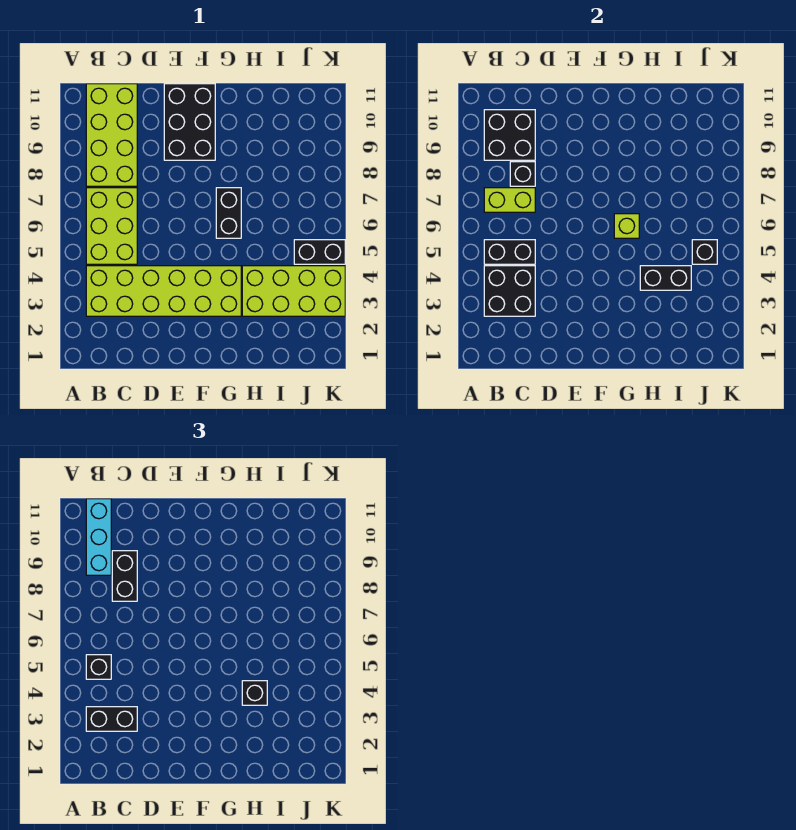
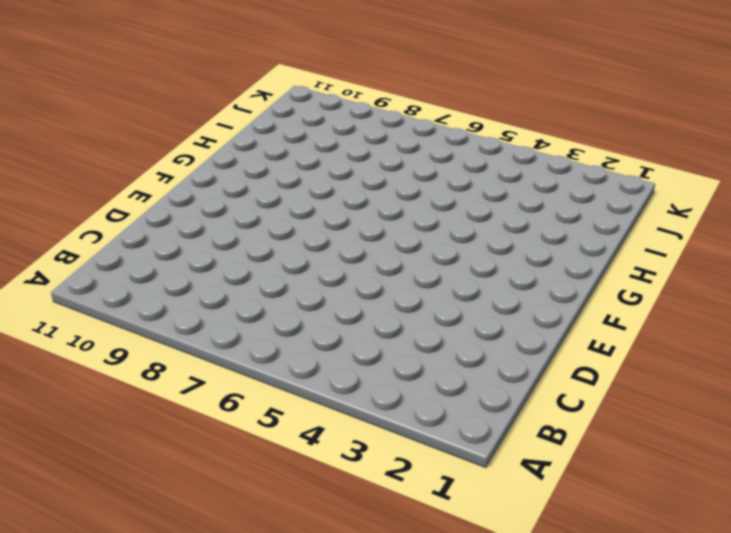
none -> lime brick B3:G4 level 1
none -> lime brick B5:C7 level 1
none -> lime brick B8:C11 level 1

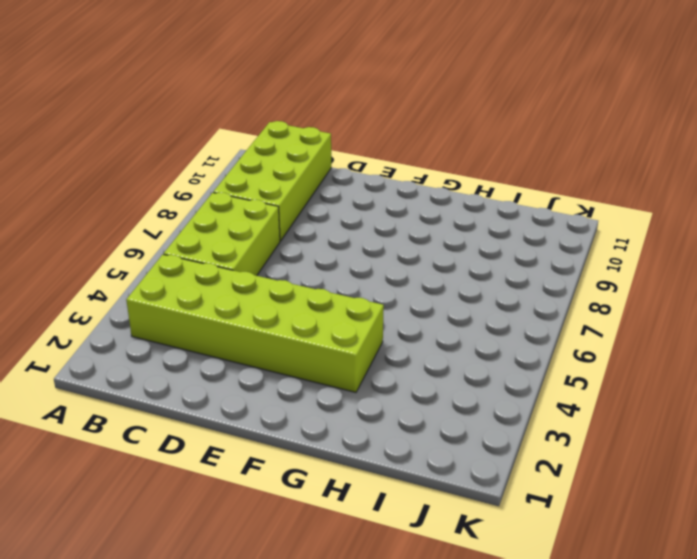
none -> black brick E9:F11 level 1
none -> black brick G6:G7 level 1
none -> lime brick H3:K4 level 1

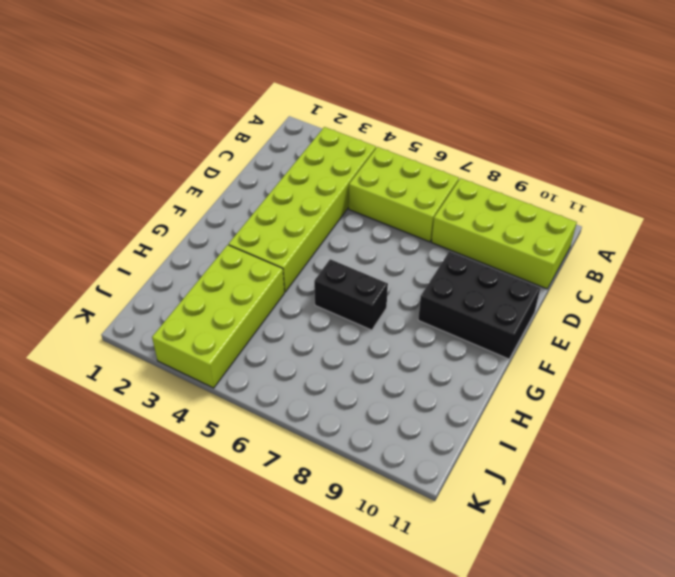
none -> black brick J5:K5 level 1
none -> black brick B3:C4 level 2
none -> black brick B5:C5 level 2

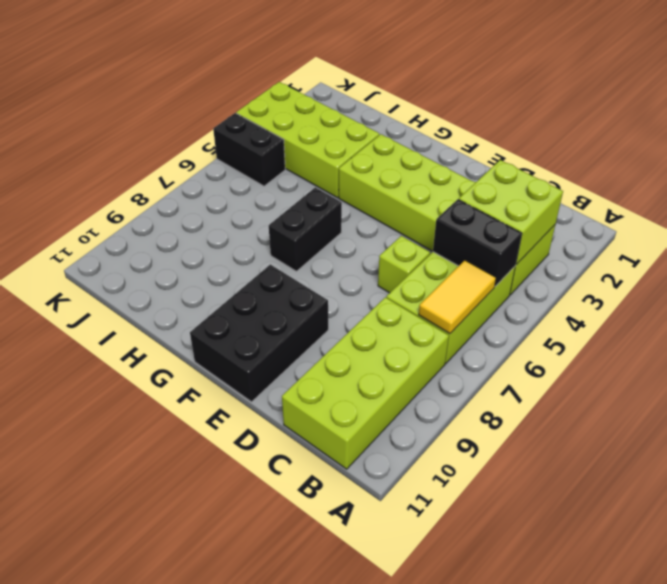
lime brick B3:C4 level 2 -> black brick B3:C4 level 2
yellow tile B6:B7 level 2 -> lime brick B7:C7 level 2
lime brick D6 level 1 -> lime brick G6 level 2
none -> black brick B9:C10 level 2
none -> black brick C8 level 2
none -> black brick H4:I4 level 2

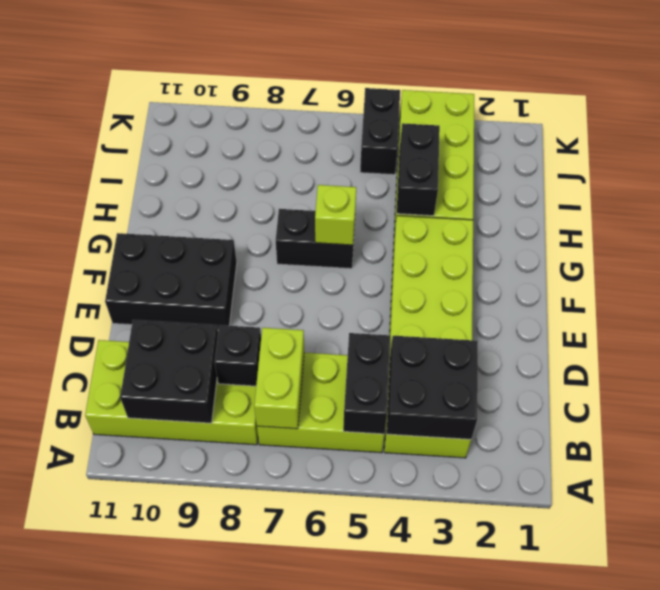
none -> black brick J5 level 2
none -> black brick B3:C3 level 3
none -> black brick B5 level 3

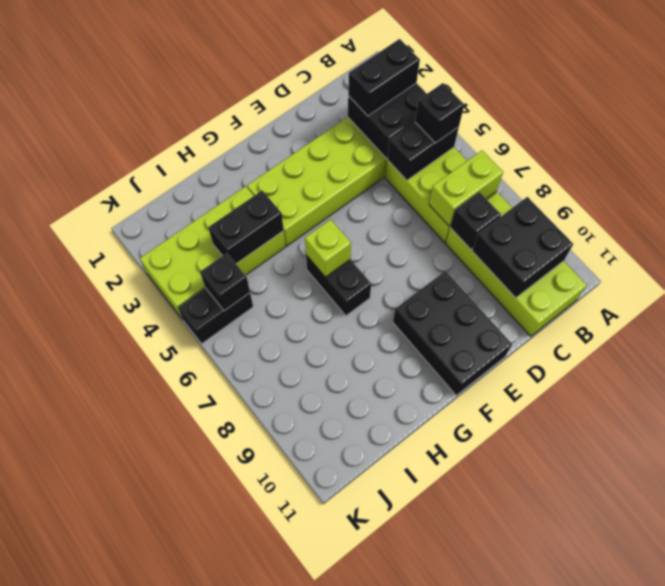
none -> cyan brick B9:B11 level 3
none -> black brick C8:C9 level 3
none -> black brick H4 level 3

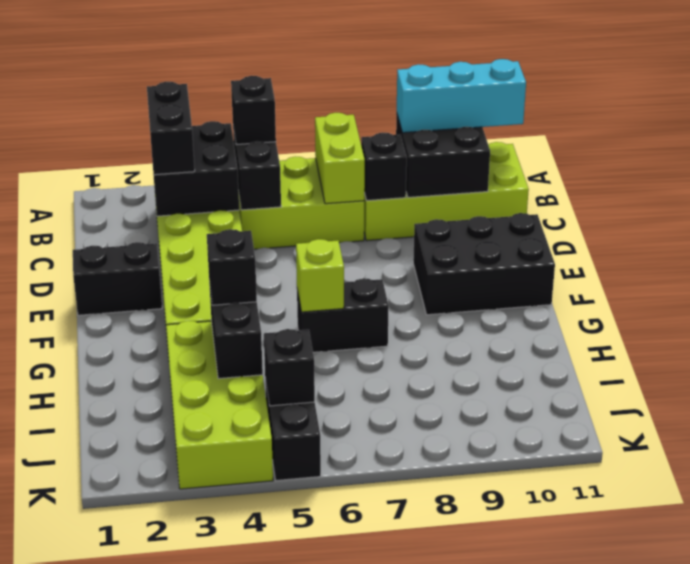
black brick E1:E2 level 1 -> black brick C8:C9 level 3

